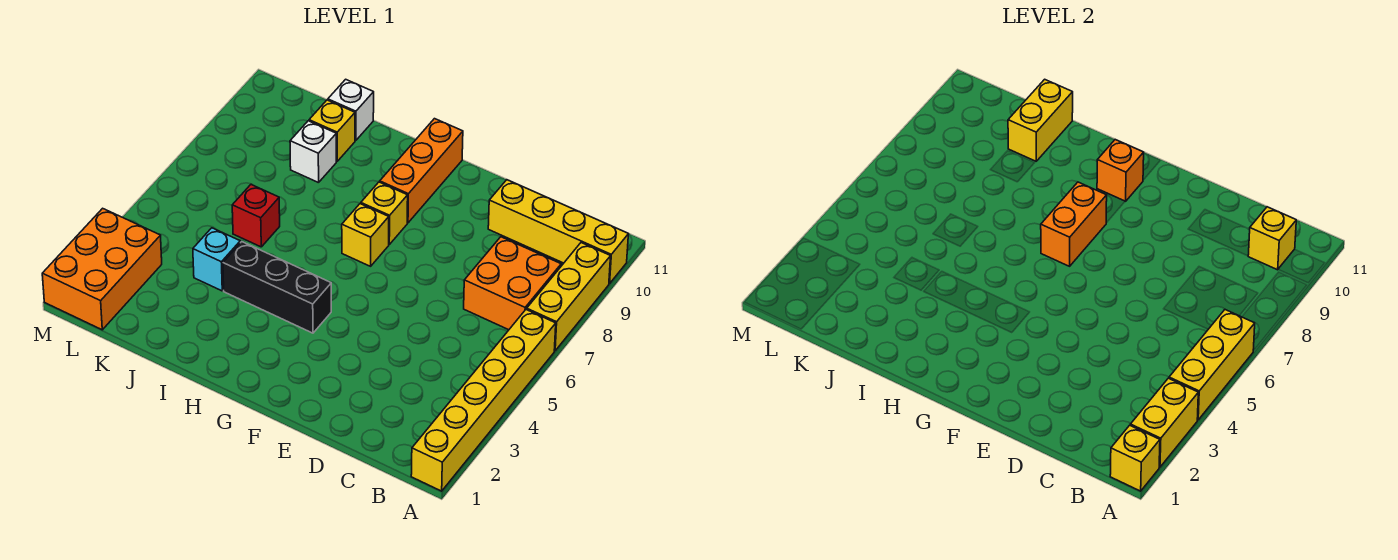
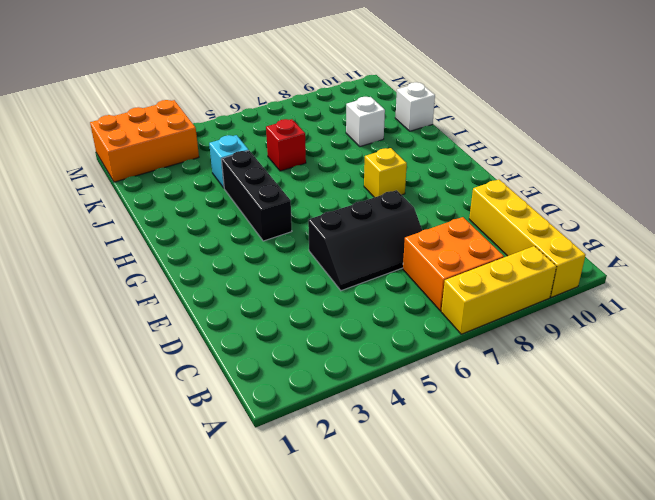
black slope D5:E7 level 1 top E -> none
none -> yellow brick A1:A6 level 1
none -> yellow brick G7 level 1
none -> orange brick G9:G11 level 1

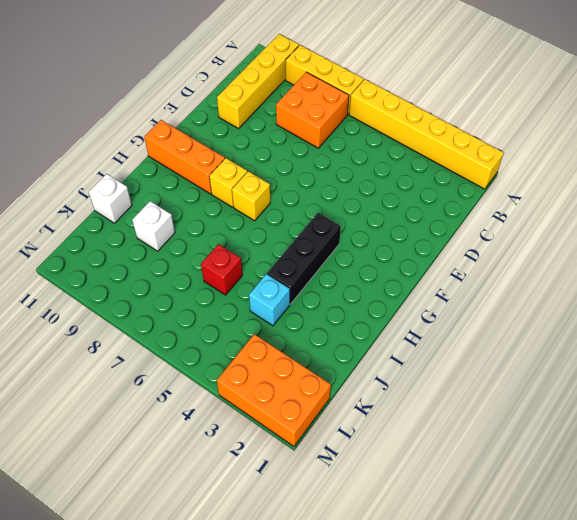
none -> yellow brick J10 level 1
none -> yellow brick A1 level 2
none -> yellow brick A2:A3 level 2

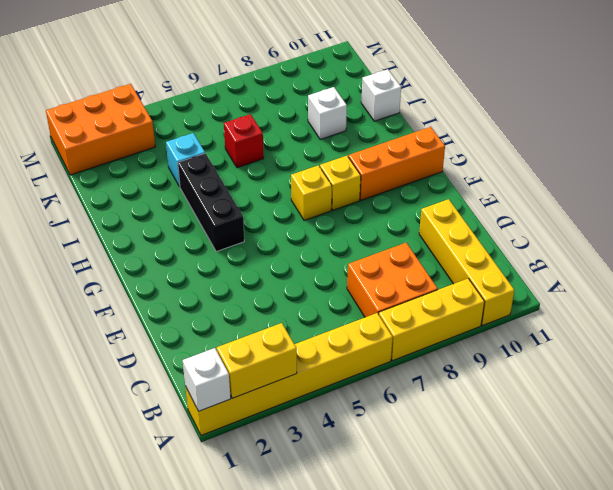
white brick A1 level 2 -> yellow brick A1 level 2
none -> yellow brick J10 level 1
none -> yellow brick A4:A6 level 2
none -> yellow brick B10 level 2

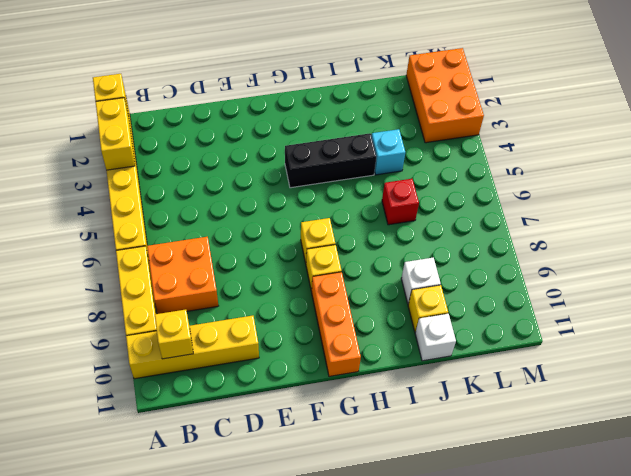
none -> yellow brick A4:A6 level 2
none -> orange brick G7:G8 level 2
none -> orange brick G10 level 2

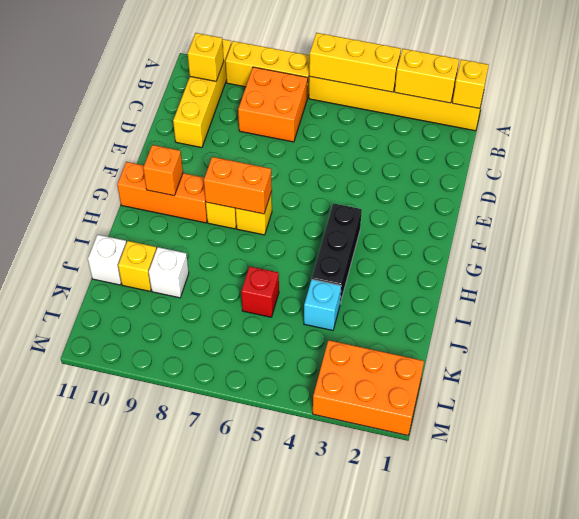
none -> yellow brick J10:J11 level 2

